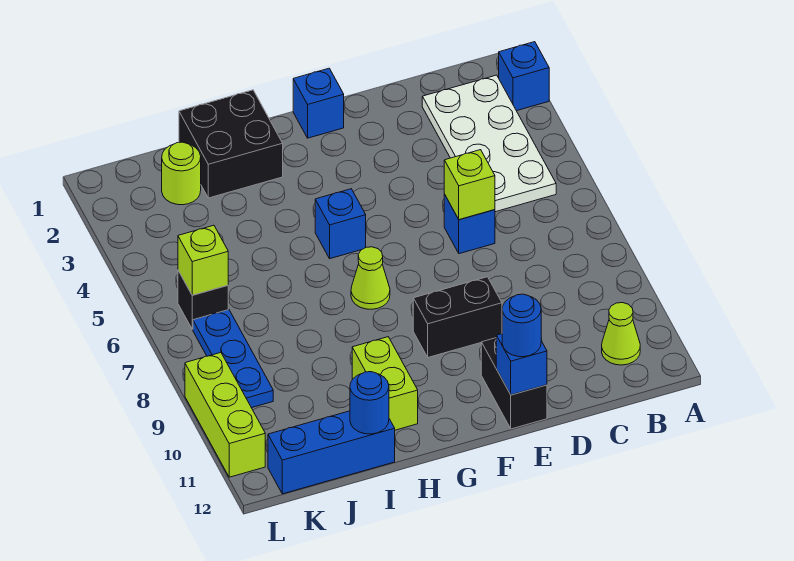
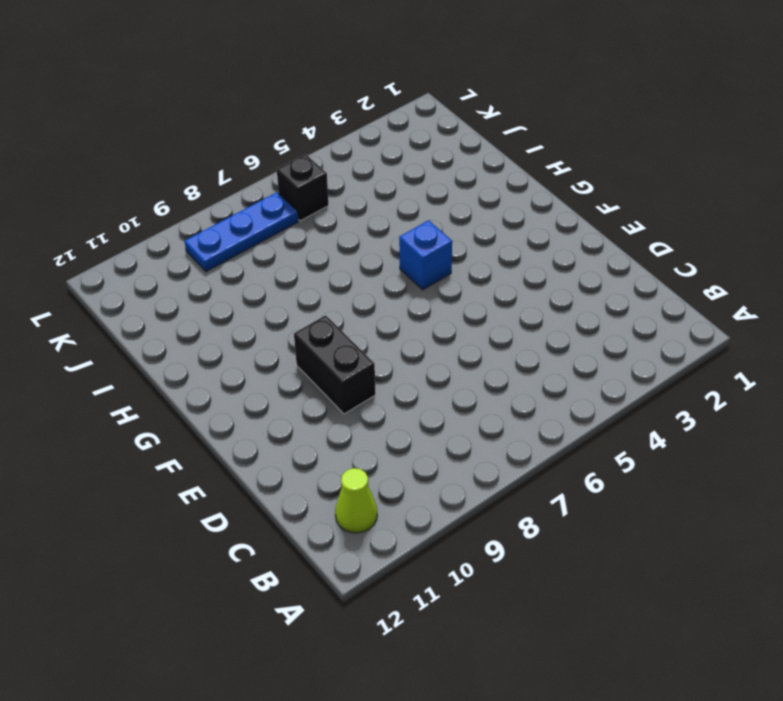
none -> blue brick A2 level 1
none -> white plate B2:C5 level 1
none -> blue brick D6 level 1

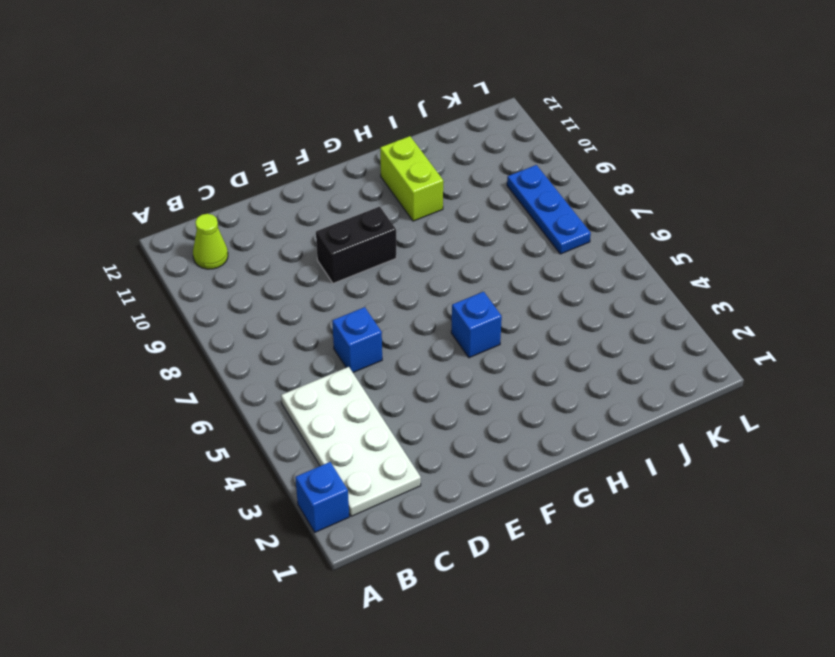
none -> black brick E11:E12 level 1
none -> blue brick F1 level 1
none -> lime cone G7 level 1

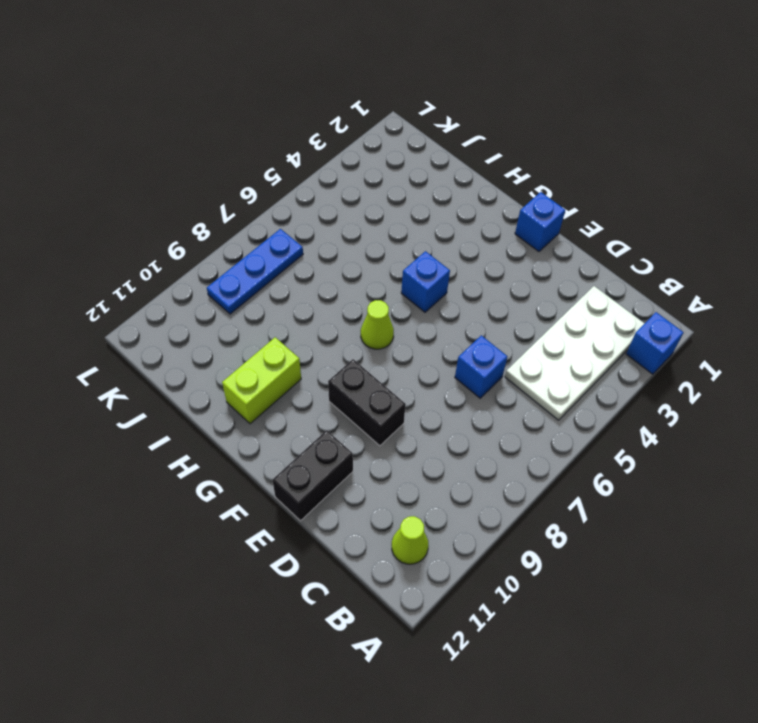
none -> black brick H1:I2 level 1
none -> blue brick I12:K12 level 1
none -> lime round brick J2 level 1

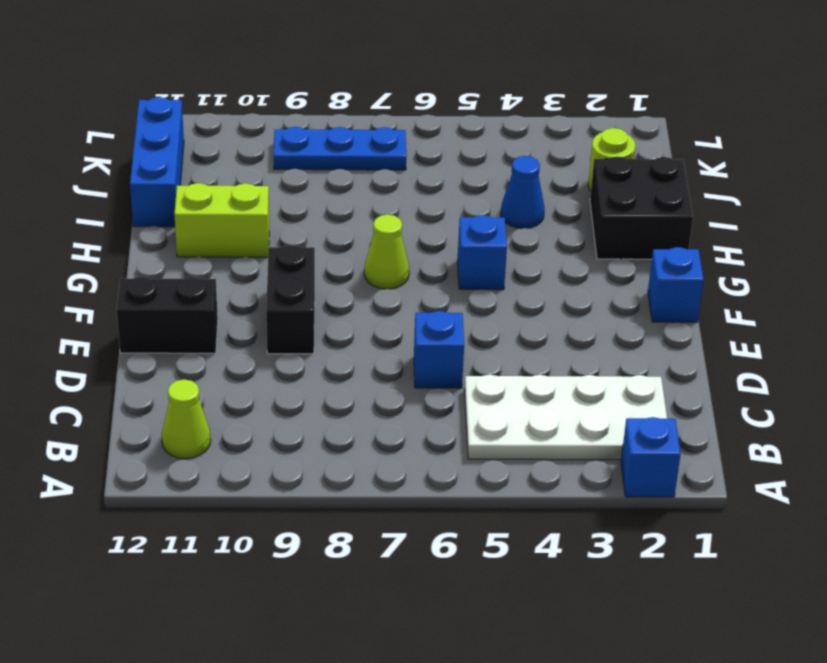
blue cone I4 level 1 -> none
none -> black brick K6 level 1
none -> lime brick L9:L11 level 1
none -> lime brick D6 level 2

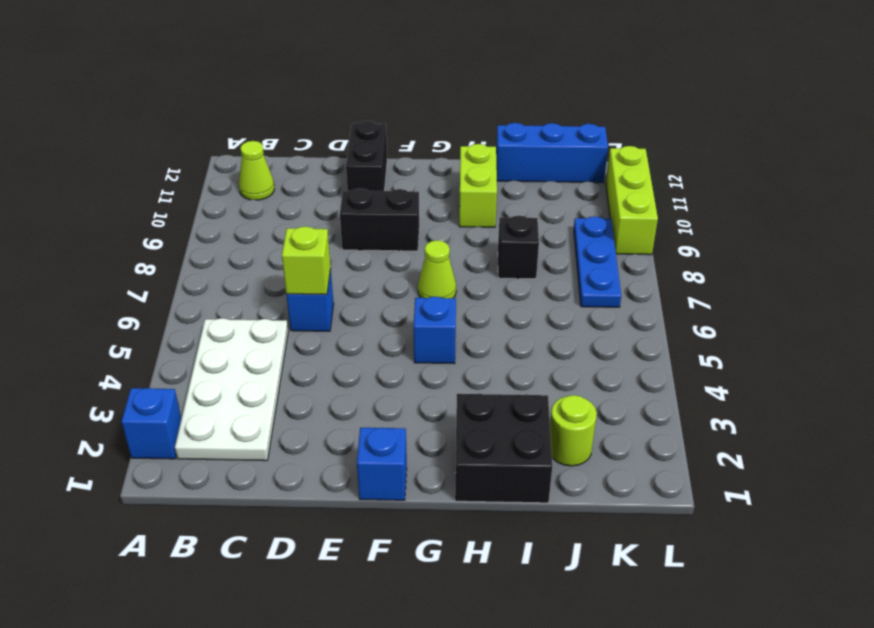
black brick I8 level 1 -> black brick K6 level 1
none -> blue brick E12 level 2
none -> blue round brick I12 level 2
none -> lime brick K6 level 2

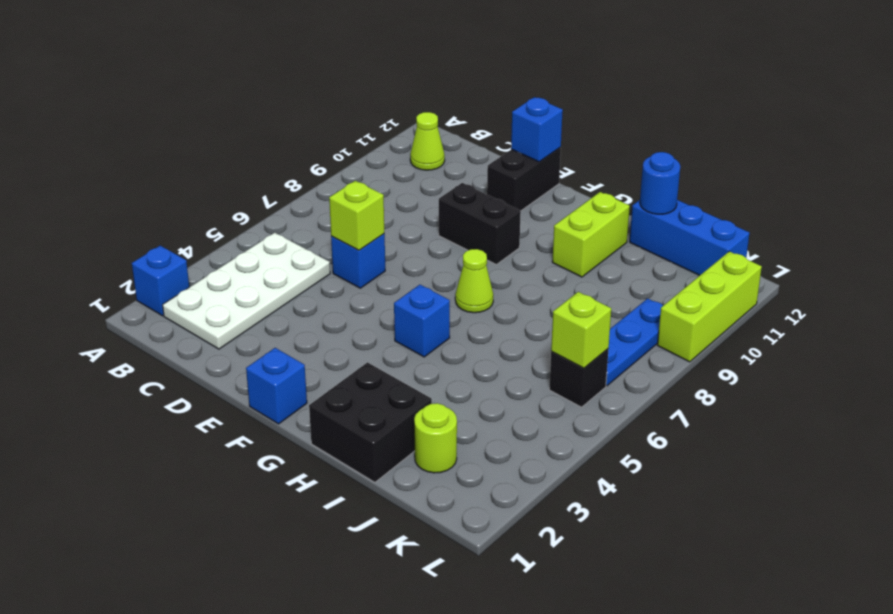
none -> blue round brick E12 level 3

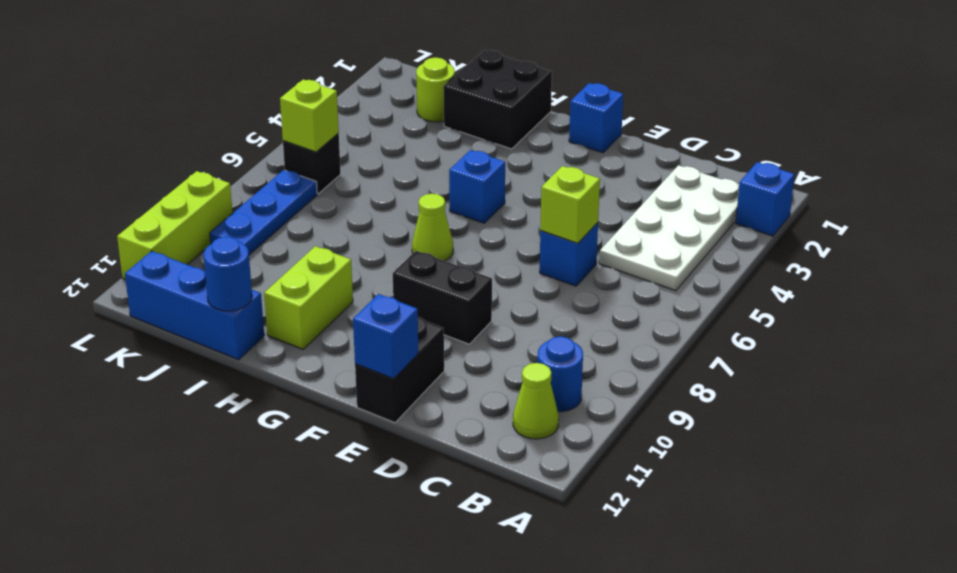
blue round brick B10 level 1 -> blue round brick E12 level 3

